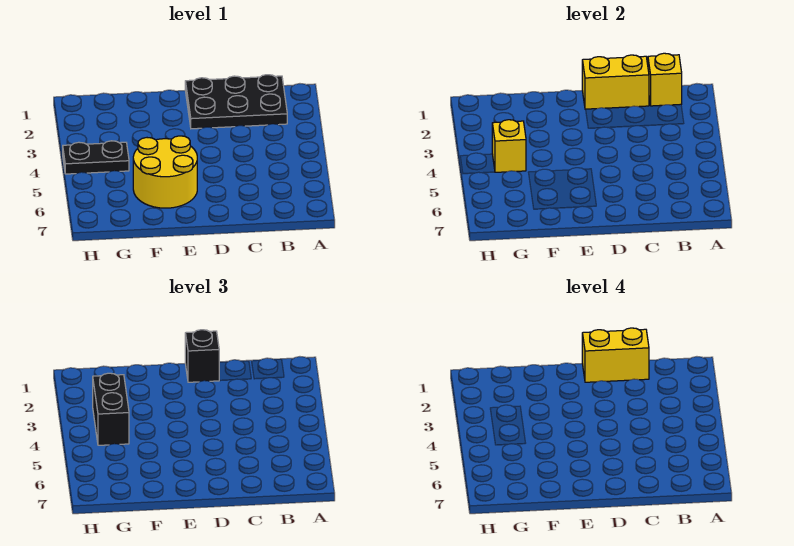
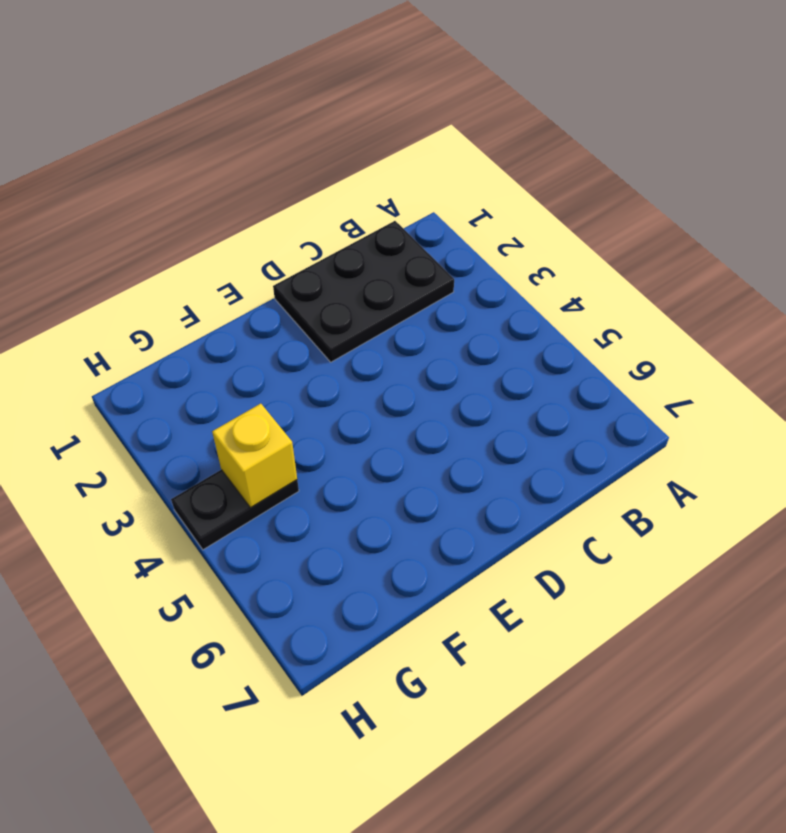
none -> yellow round brick E5:F6 level 1
none -> yellow brick B1 level 2

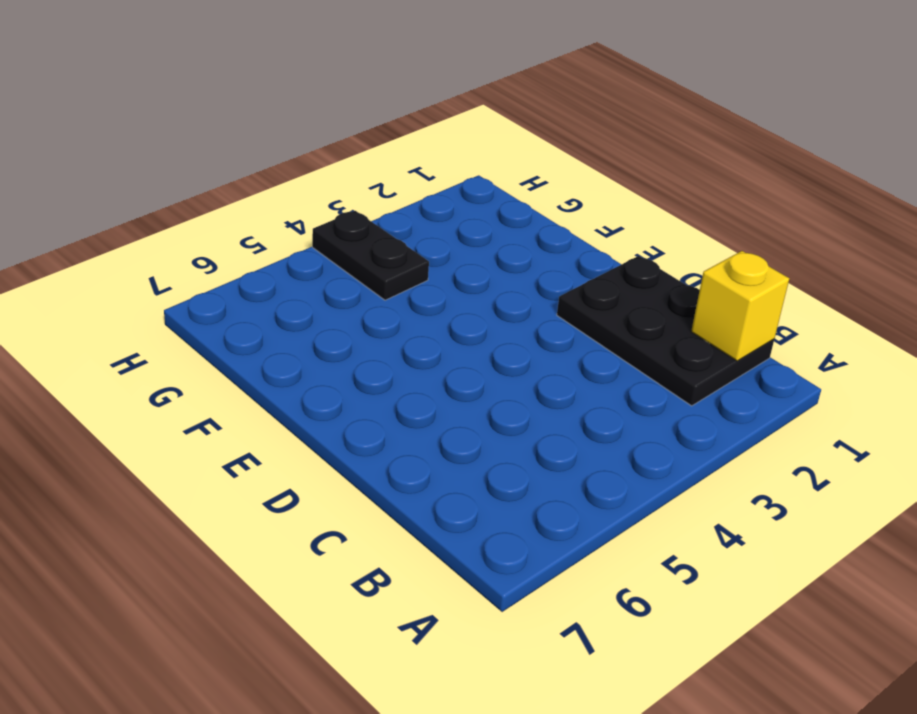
none -> yellow round brick E5:F6 level 1
none -> yellow brick C1:D1 level 2

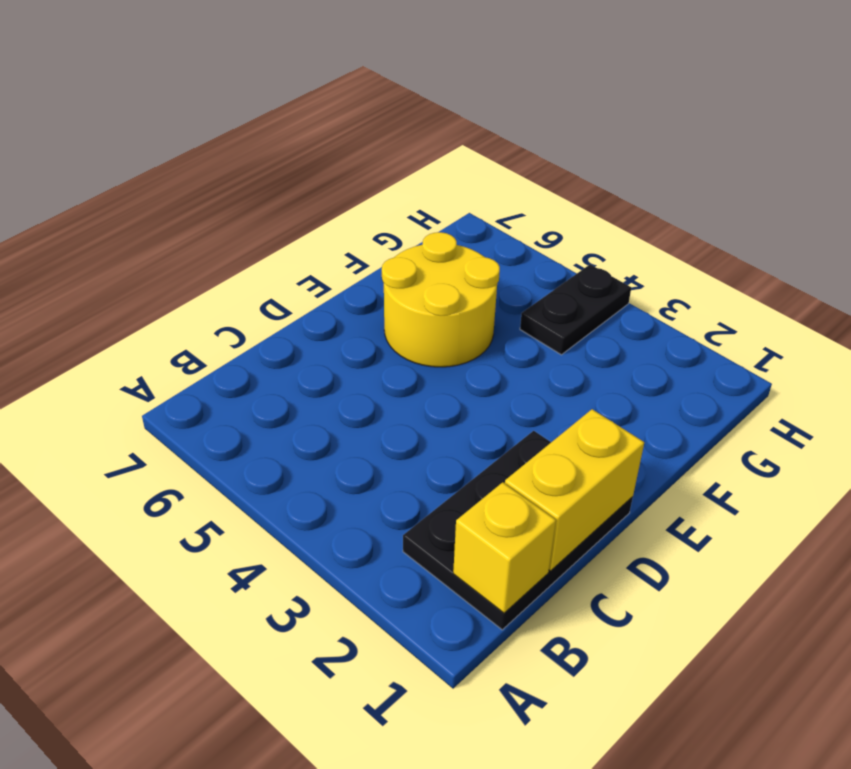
none -> yellow brick G4 level 2
none -> black brick D1 level 3

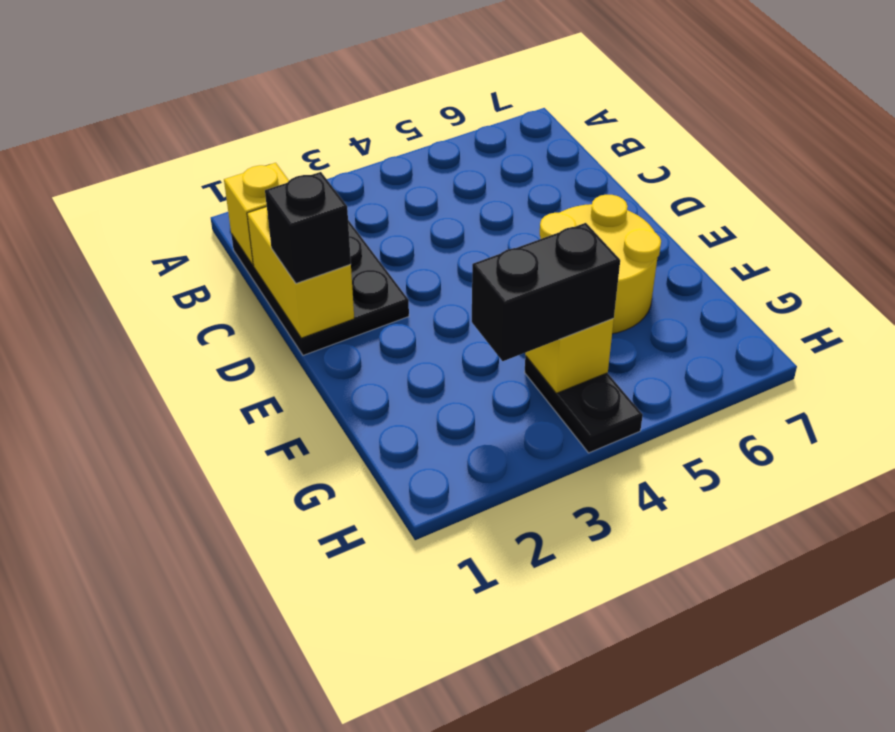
none -> yellow brick C1:D1 level 4

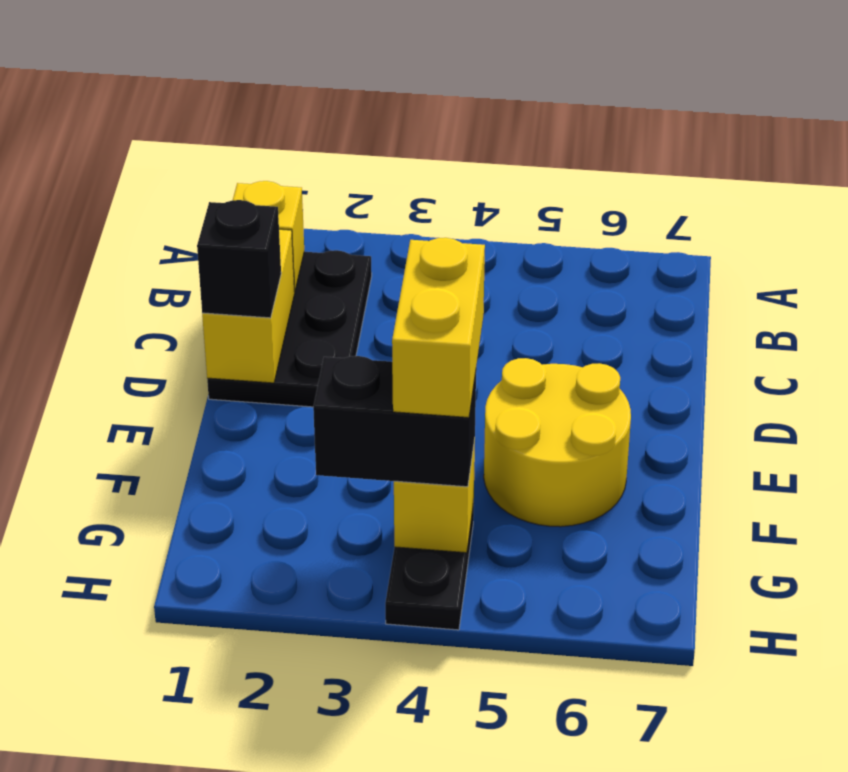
yellow brick F4:G4 level 4 -> yellow brick C1:D1 level 4

